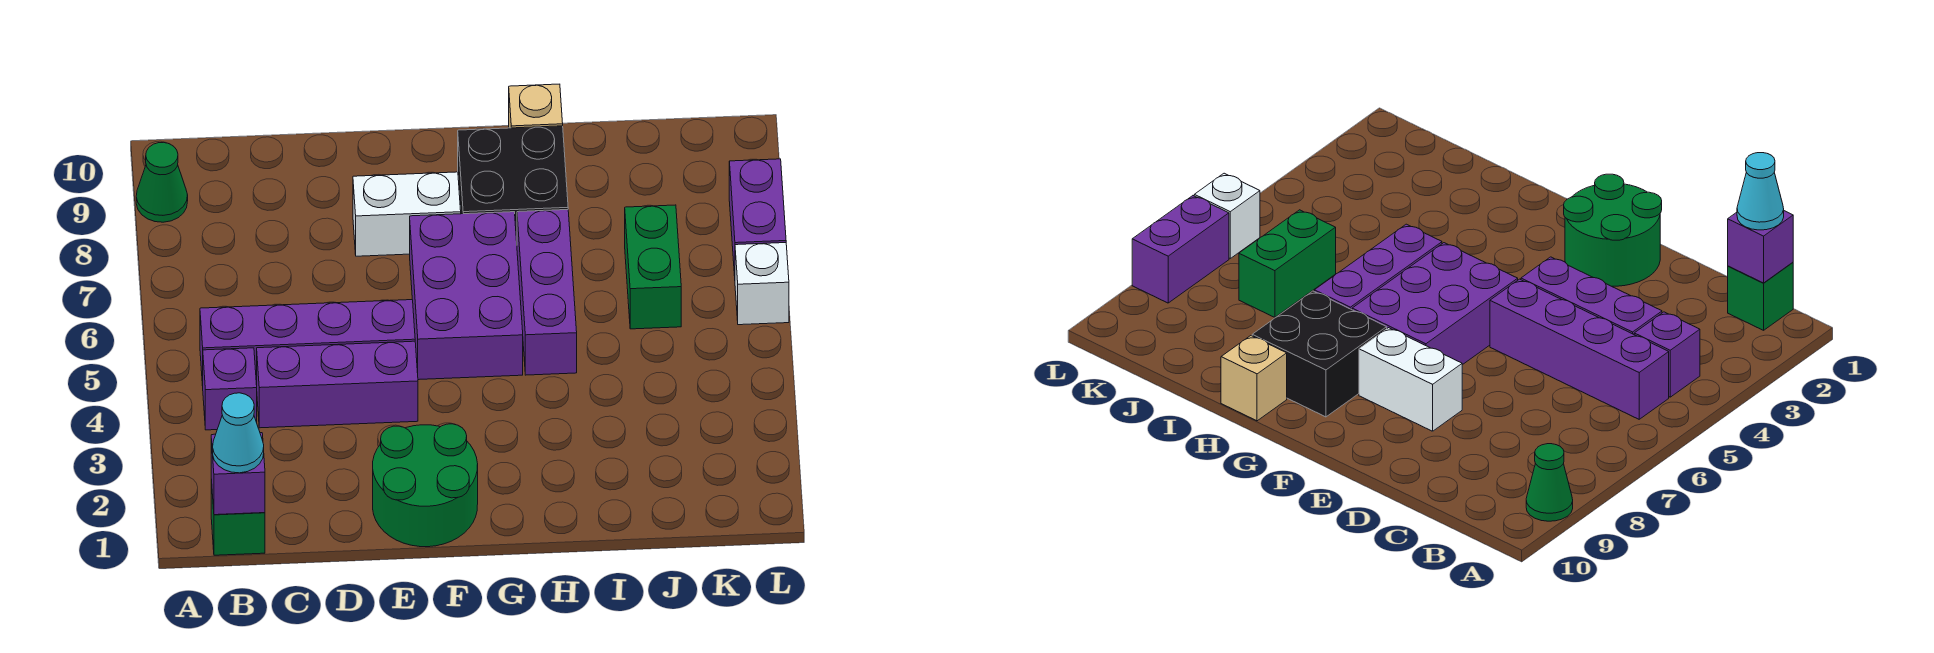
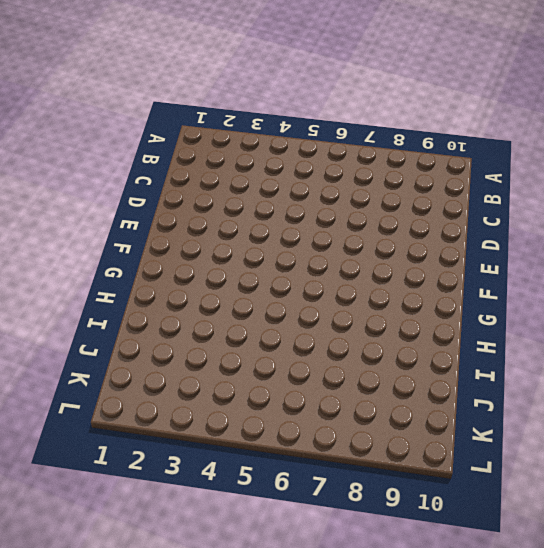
none -> green cone A9 level 1
none -> green brick B1 level 1
none -> purple brick B4 level 1

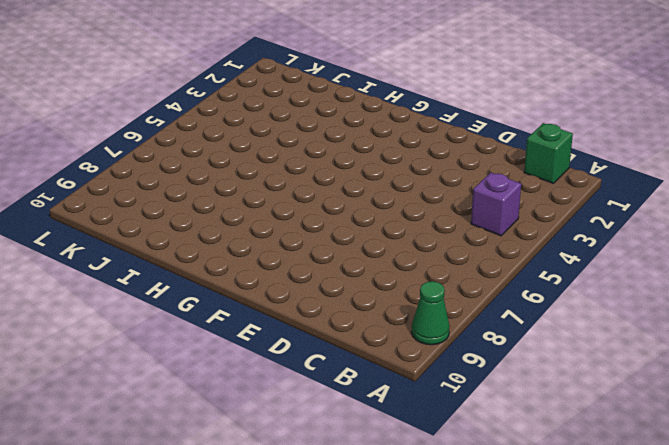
none -> purple brick B5:E5 level 1
none -> purple brick C4:E4 level 1
none -> green round brick E1:F2 level 1

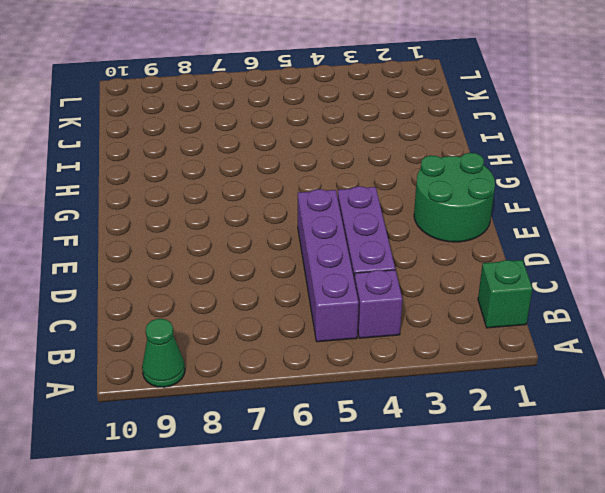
none -> white brick E8:F8 level 1
none -> purple brick F5:G7 level 1
none -> black brick G8:H9 level 1

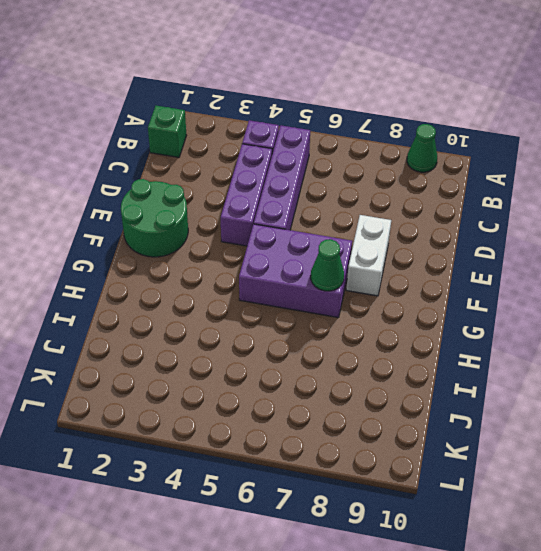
green cone G7 level 2 -> none
none -> black brick G8:H9 level 1
none -> purple brick H5:H7 level 1
none -> tan brick H10 level 1

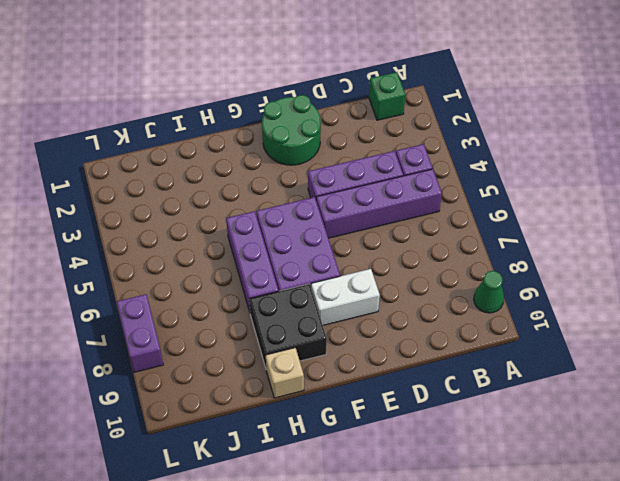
none -> green brick J6:J7 level 1
none -> white brick L6 level 1
none -> purple brick B1 level 2

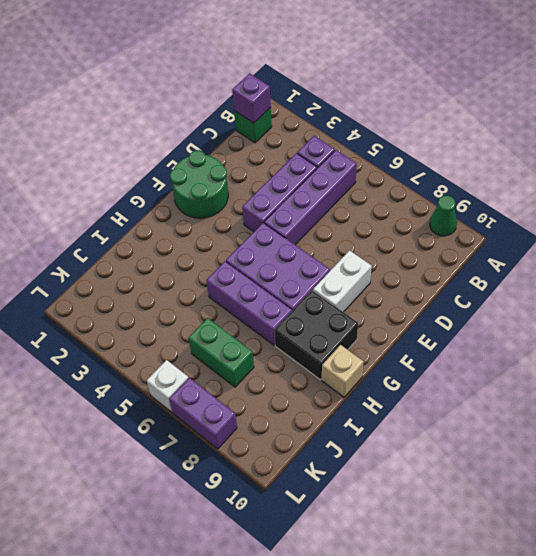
none -> cyan cone B1 level 3

